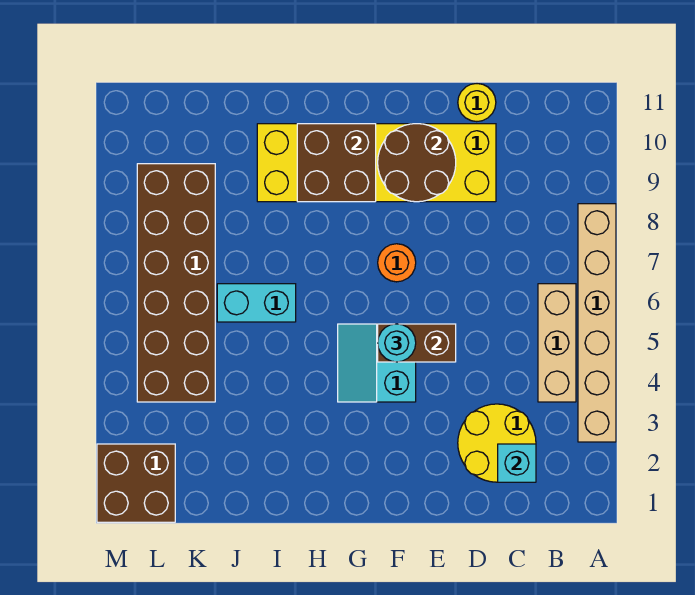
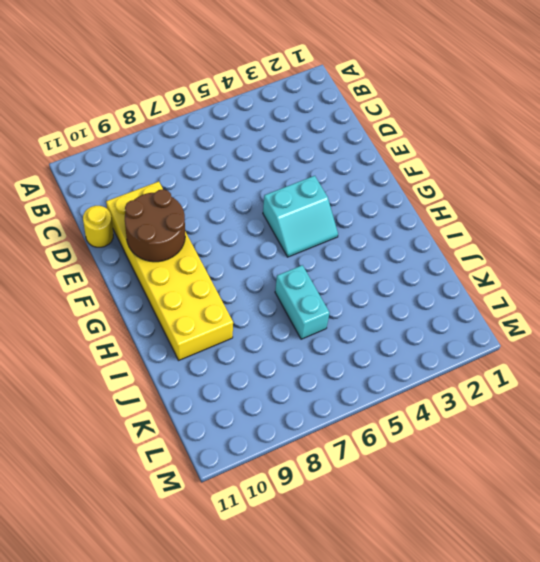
none -> tan brick A3:A8 level 1
none -> tan brick B4:B6 level 1
none -> yellow round brick C2:D3 level 1

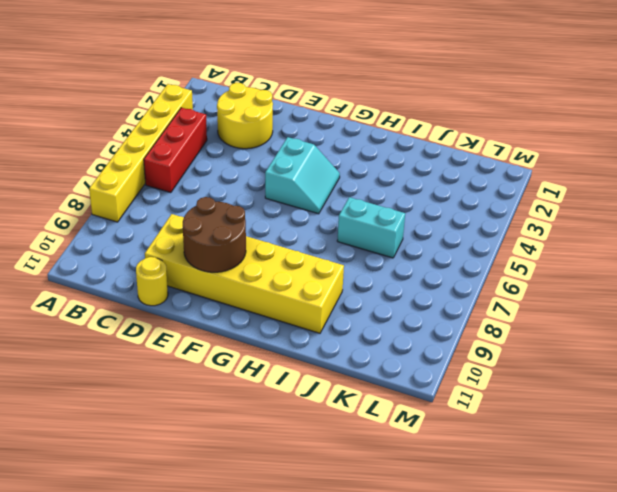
yellow brick A3:A8 level 1 -> tan brick A3:A8 level 1
red brick B4:B6 level 1 -> tan brick B4:B6 level 1
none -> orange round brick F7 level 1
none -> brown brick K4:L9 level 1
none -> brown brick L1:M2 level 1

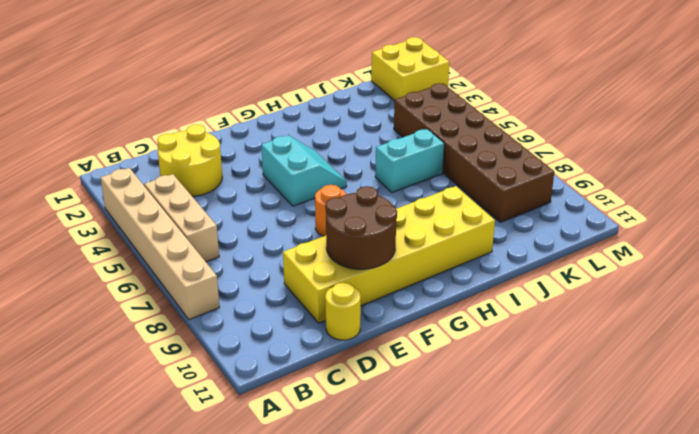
yellow brick L1:M2 level 1 -> brown brick L1:M2 level 1
none -> cyan brick C2 level 2
none -> brown brick E5:F5 level 2
none -> brown brick G9:H10 level 2

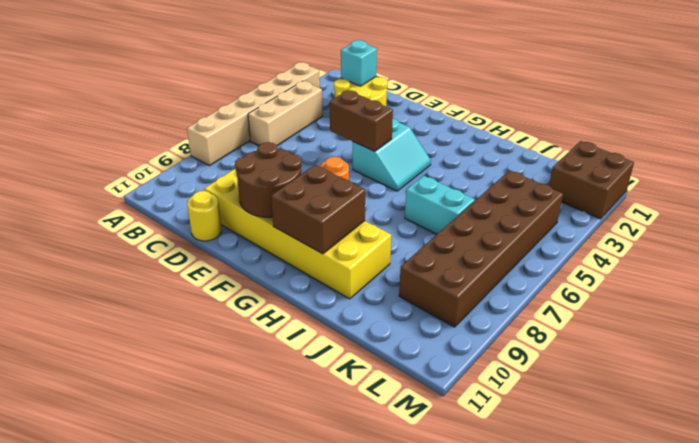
none -> cyan round brick F5 level 3

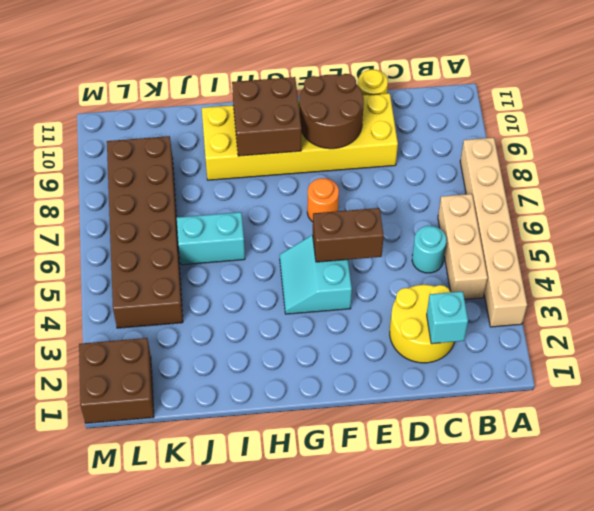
cyan round brick C5 level 1 -> cyan round brick F5 level 3

